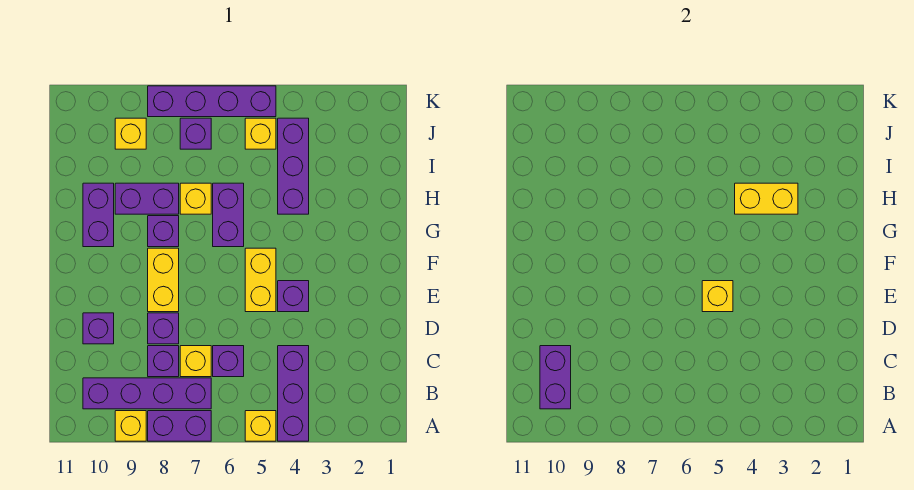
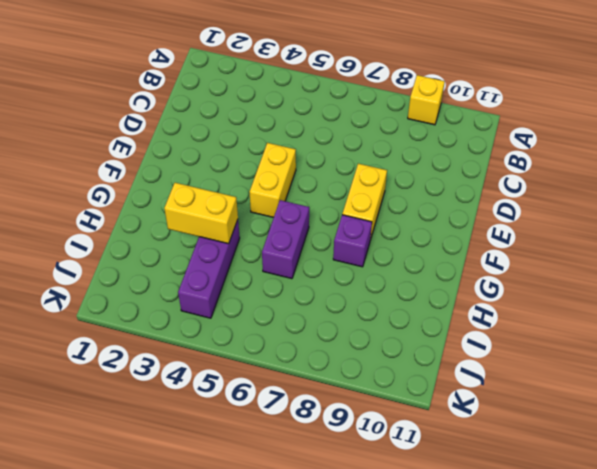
none -> purple brick A4:C4 level 1
none -> yellow brick A5 level 1
none -> purple brick A7:A8 level 1

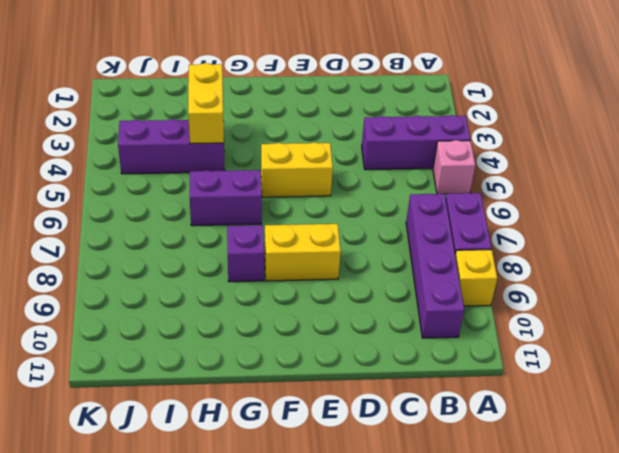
pink brick A5 level 1 -> yellow brick A5 level 1
none -> purple brick C6 level 1
none -> yellow brick C7 level 1
none -> purple brick C8 level 1

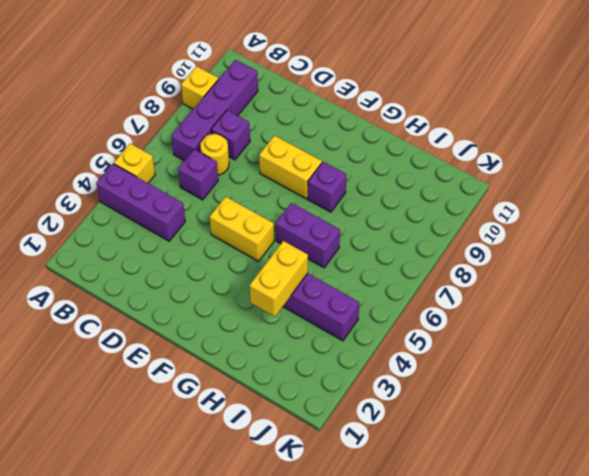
yellow round brick C7 level 1 -> yellow brick C7 level 1
none -> purple brick A7:A8 level 1
none -> purple brick D8 level 1
none -> purple brick D10 level 1

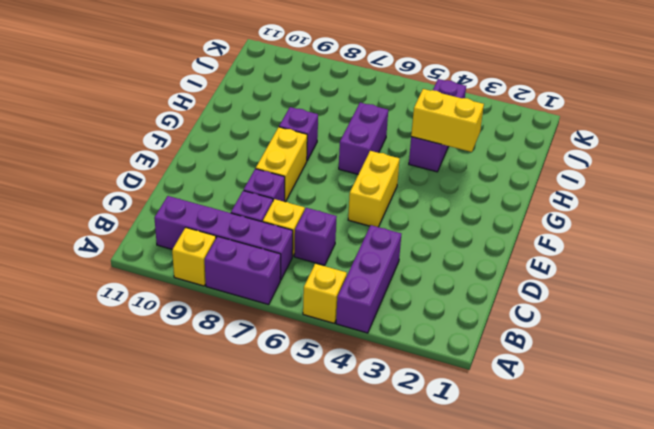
none -> purple brick D10 level 1
none -> purple brick E4 level 1
none -> purple brick G10:H10 level 1

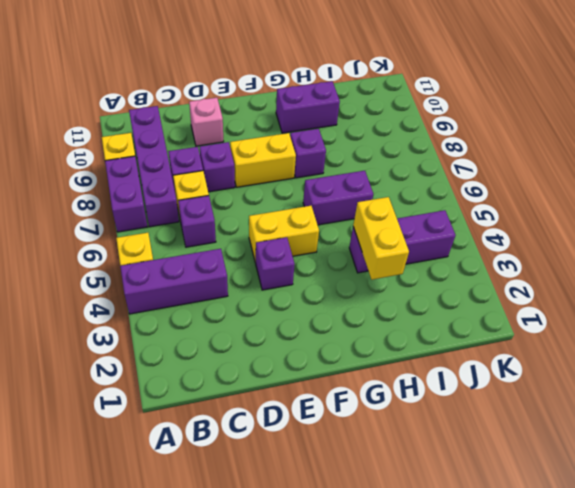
pink brick D10 level 1 -> purple brick D10 level 1
none -> yellow brick H7 level 1
none -> purple brick H8:H9 level 1
none -> yellow brick J5 level 1

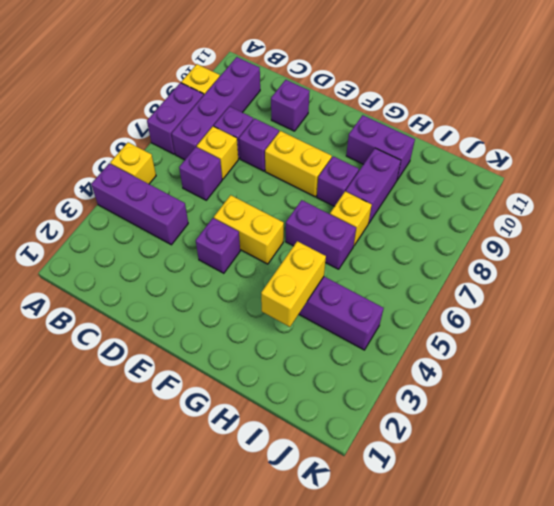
none -> yellow brick J5 level 1
none -> purple brick J7 level 1
none -> yellow brick J9 level 1

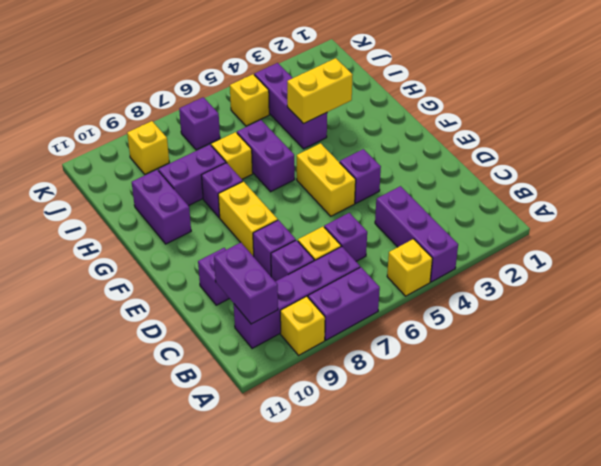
none -> purple brick K5:K8 level 1
none -> yellow brick E5 level 2

